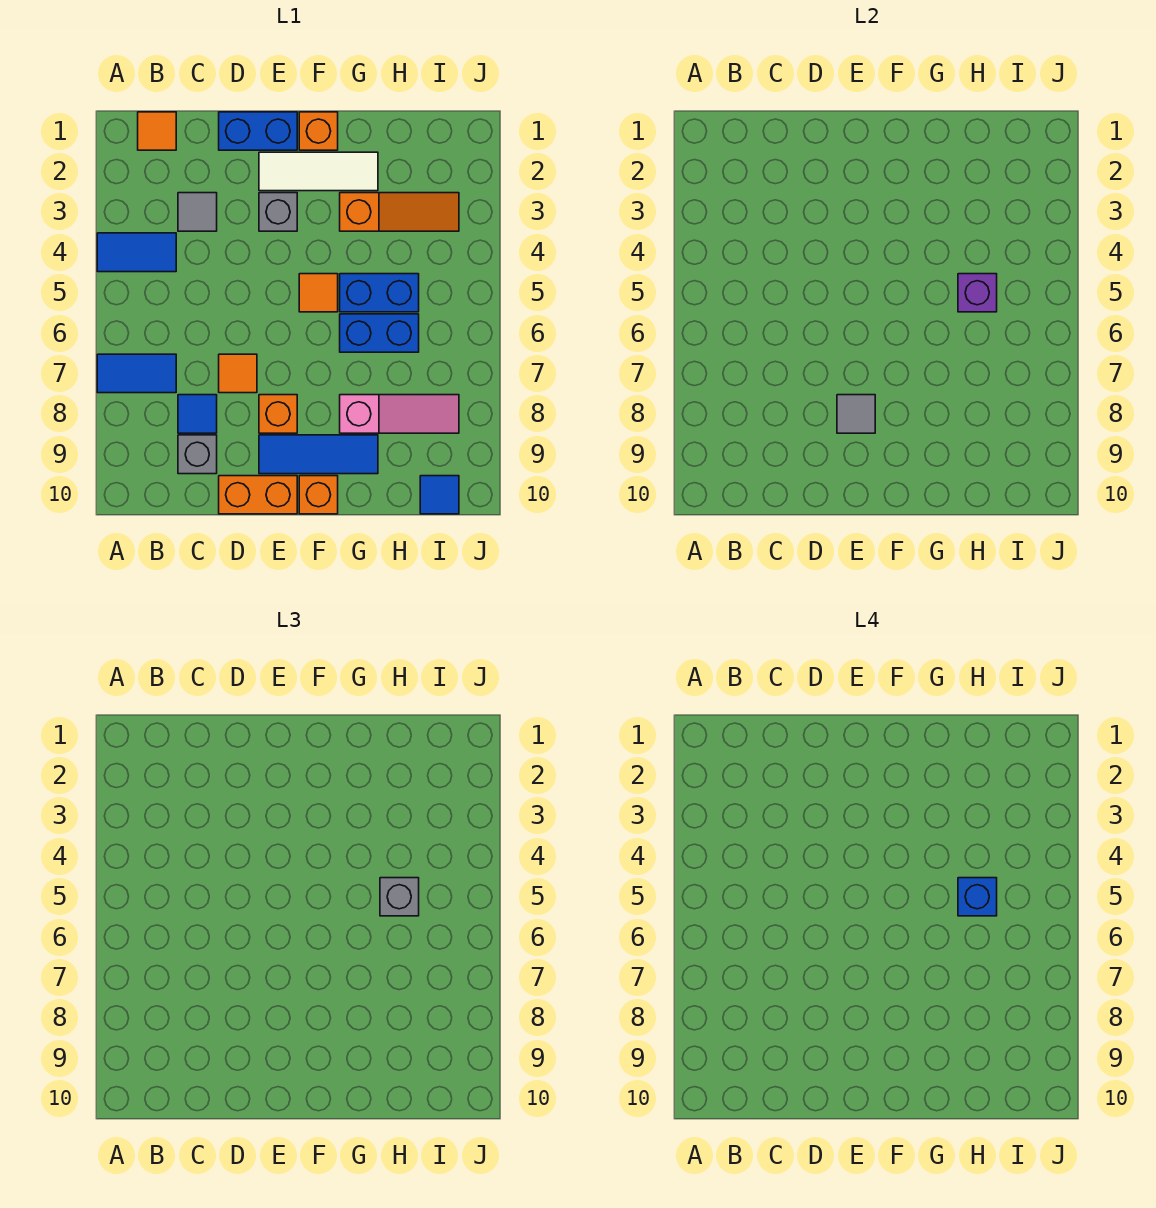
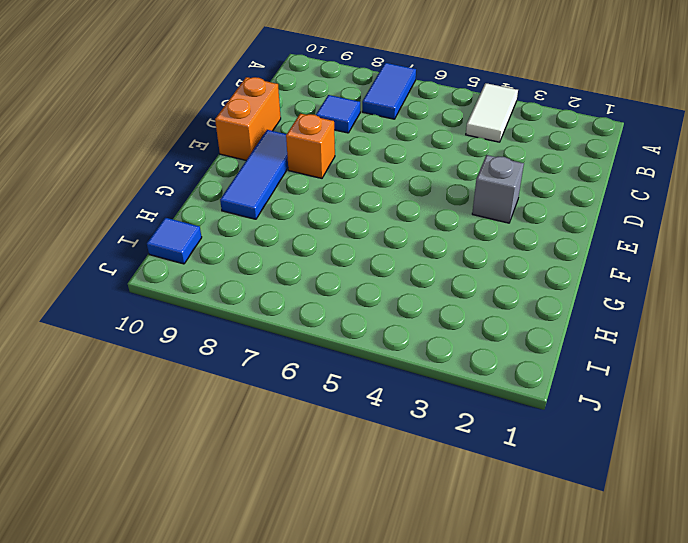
white tile A4:B4 level 1 -> blue tile A4:B4 level 1
none -> orange tile B1 level 1
none -> grey tile C3 level 1
none -> grey brick C9 level 1

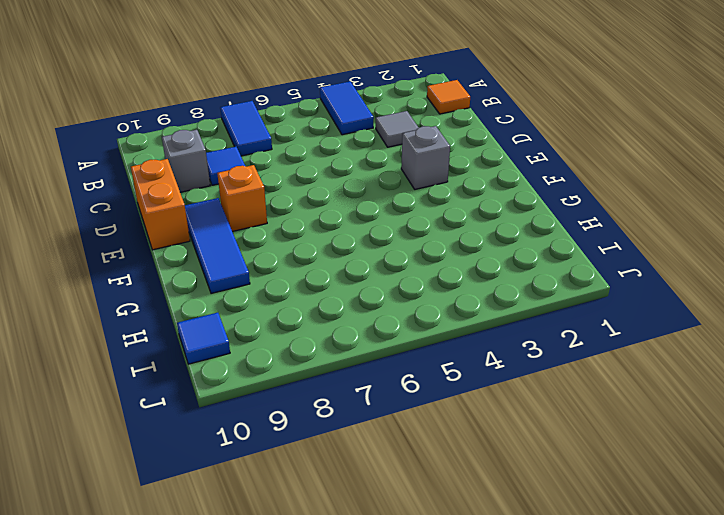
none -> blue brick D1:E1 level 1
none -> orange tile D7 level 1
none -> white tile E2:G2 level 1

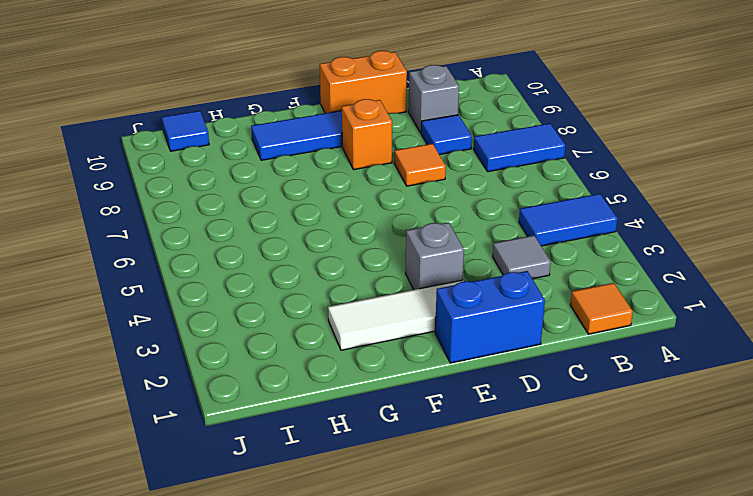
none -> orange brick F1 level 1
none -> orange tile F5 level 1
none -> orange brick F10 level 1

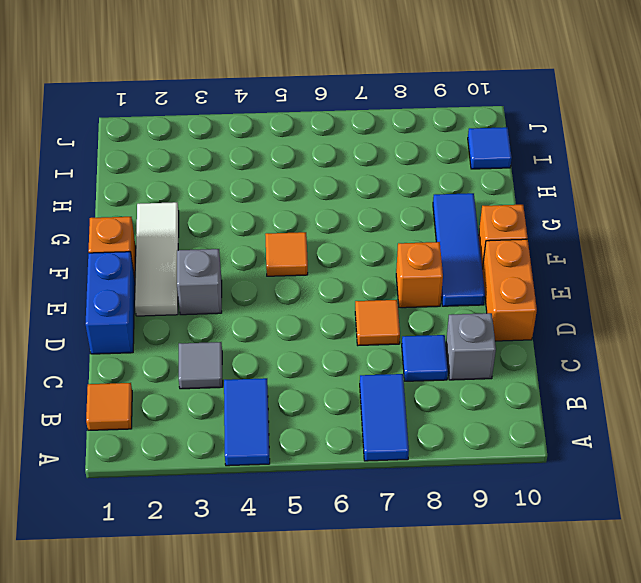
none -> orange slope G3:I3 level 1 top G
none -> blue brick G5:H5 level 1
none -> blue brick G6:H6 level 1

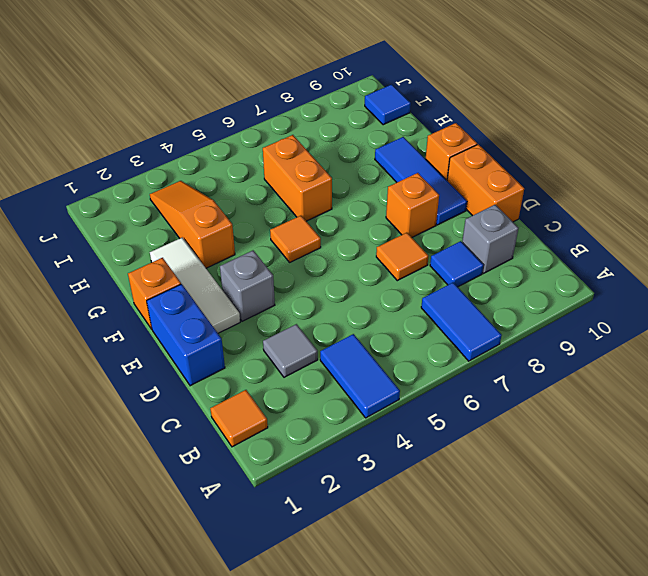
orange brick G6:H6 level 1 -> blue brick G6:H6 level 1
none -> blue brick G5:H5 level 1
none -> pink slope G8:I8 level 1 top G
none -> grey tile E8 level 2

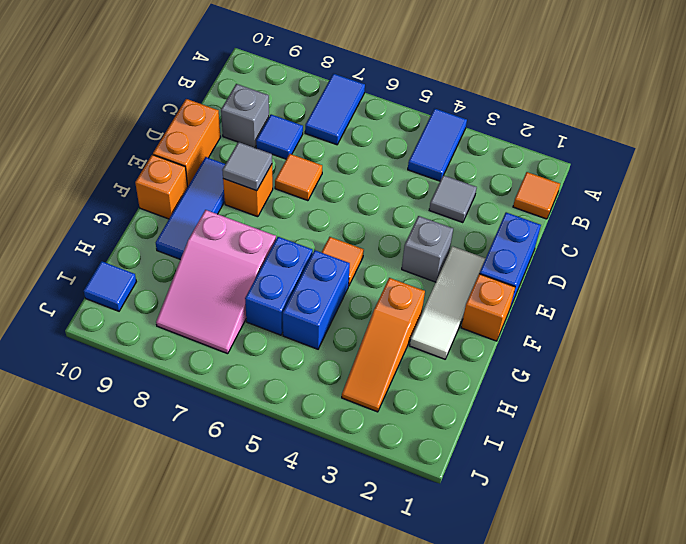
pink slope G7:I8 level 1 top G -> pink slope G8:I8 level 1 top G
none -> purple brick H5 level 2
none -> grey brick H5 level 3
none -> blue brick H5 level 4

